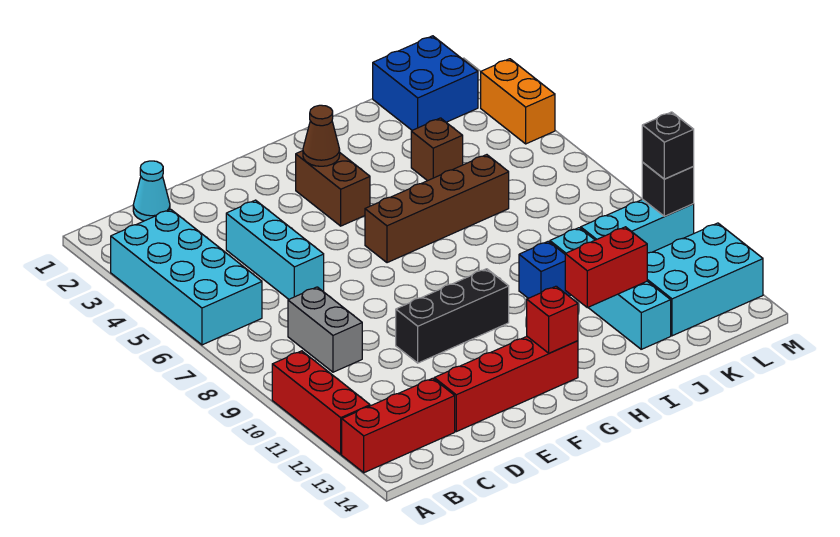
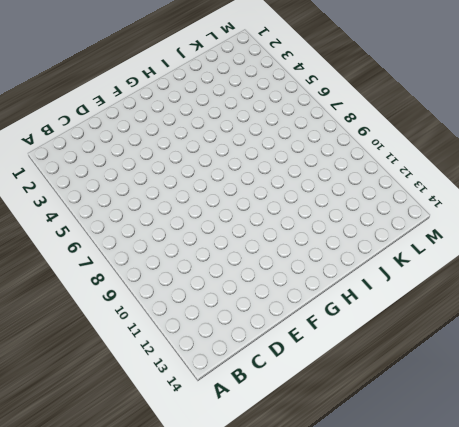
none -> cyan brick A3:B6 level 1
none -> red brick A10:A12 level 1
none -> red brick A13:C13 level 1

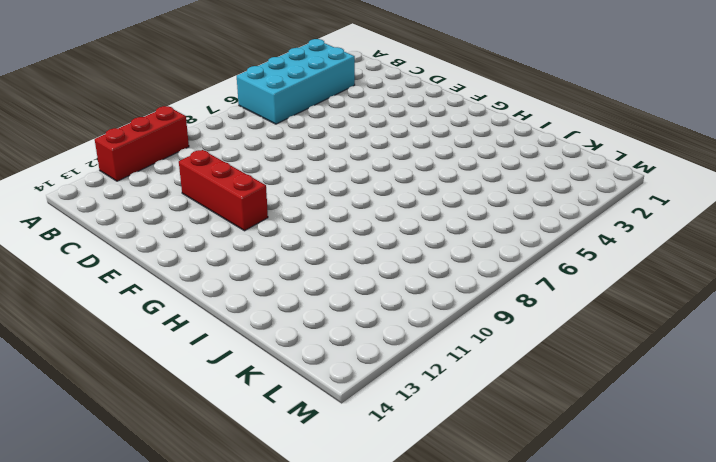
red brick D11:F11 level 1 -> red brick A13:C13 level 1
none -> cyan cone C1 level 1
none -> grey brick C8:C9 level 1
none -> cyan brick D4:D6 level 1

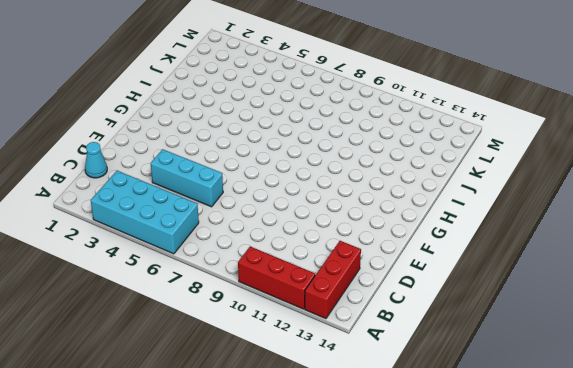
none -> grey brick C8:C9 level 1
none -> red brick D13:G13 level 1
none -> black brick E10:G10 level 1

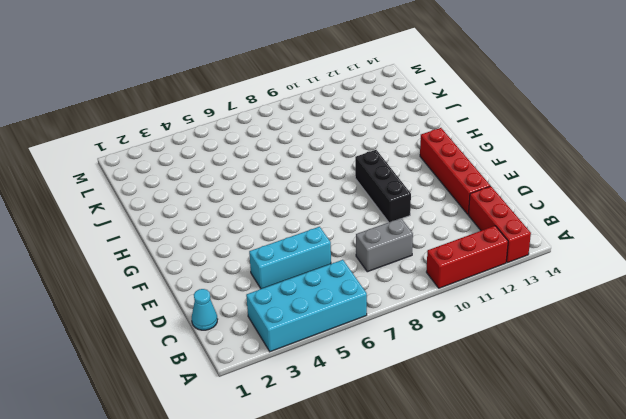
none -> brown brick G3:G4 level 1
none -> brown brick G6:J6 level 1
none -> blue brick I10 level 1

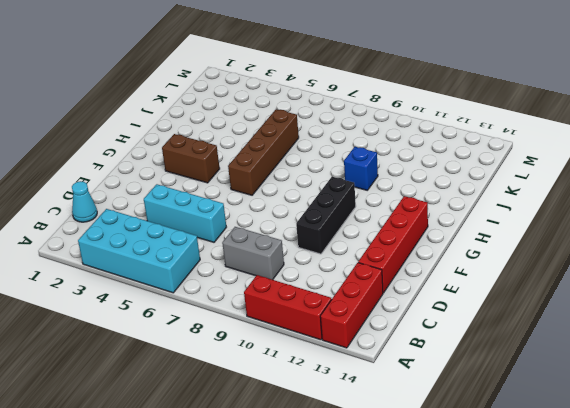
none -> brown brick J4 level 1
none -> cyan brick J10:J13 level 1
none -> blue brick K1:L2 level 1

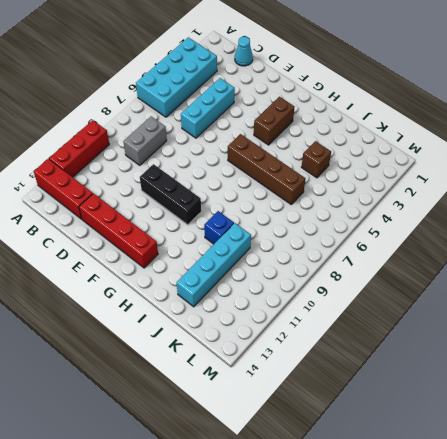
none -> blue brick K1:L2 level 1
none -> cyan brick K10:M10 level 1
none -> cyan brick K12:M13 level 1

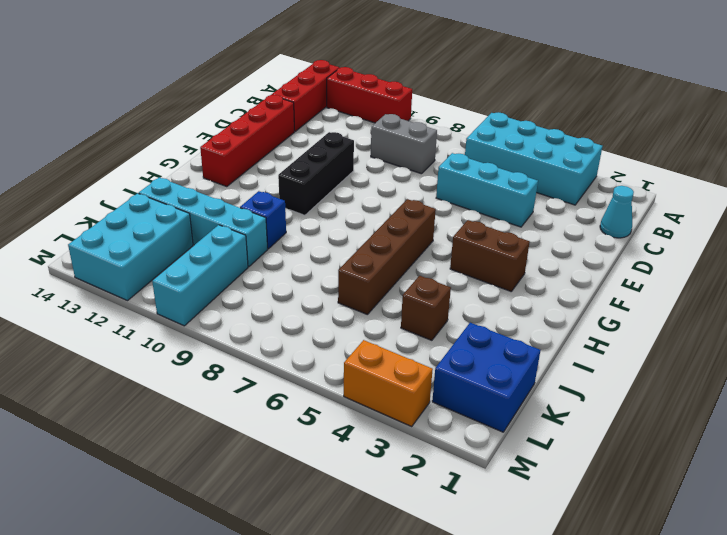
none -> brown cone G3 level 2
none -> red brick G13 level 2
none -> red brick I12:J12 level 2

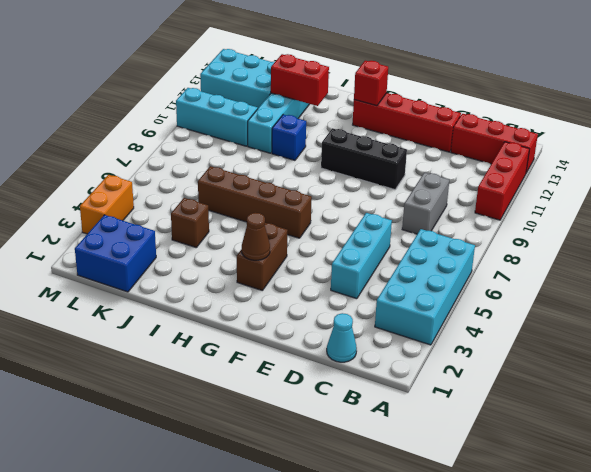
none -> black brick M10 level 2
none -> black brick M10 level 3

